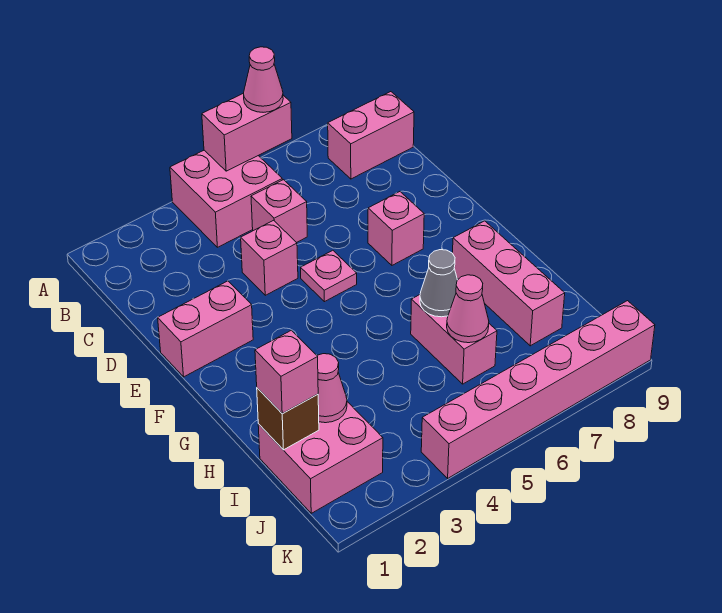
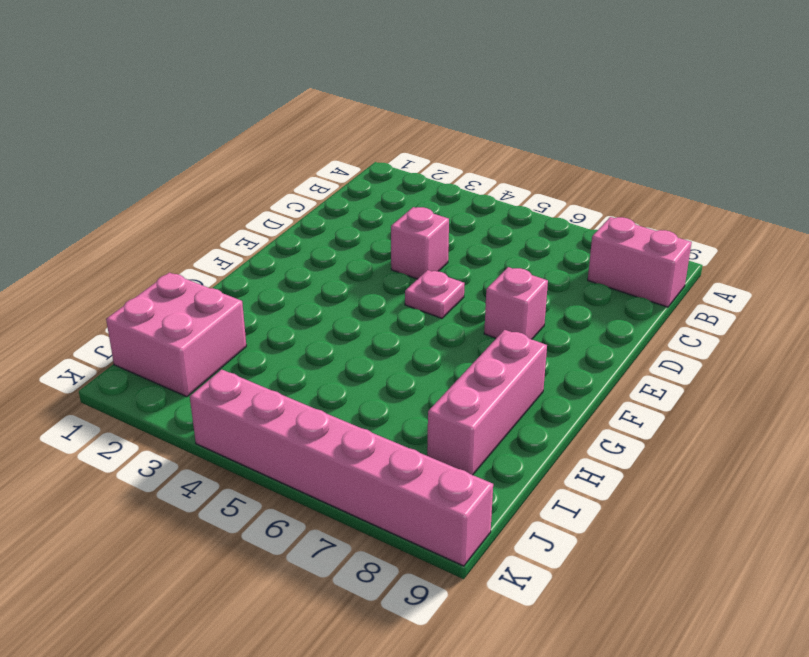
none -> pink brick A4:B5 level 1
none -> pink brick C5 level 1
none -> pink brick E1:E2 level 1

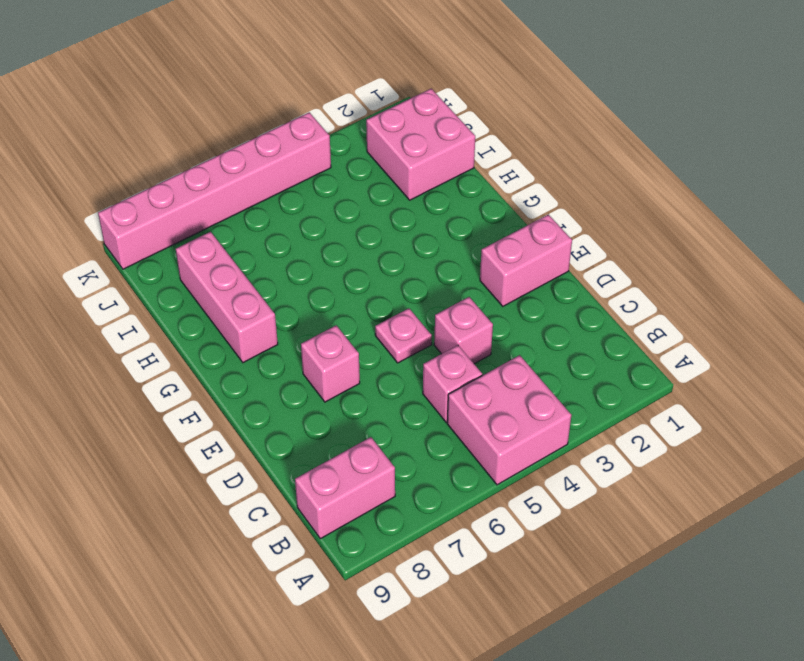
none -> pink brick H6:I6 level 1
none -> pink brick A5:A6 level 2
none -> grey cone H6 level 2

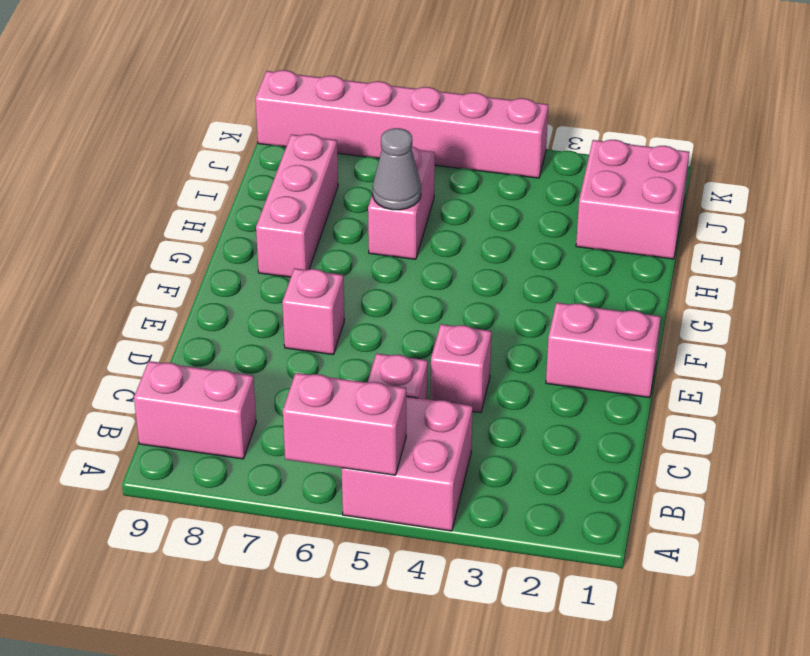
none -> pink plate E5 level 1
none -> brown brick I1 level 2
none -> pink cone I2 level 2

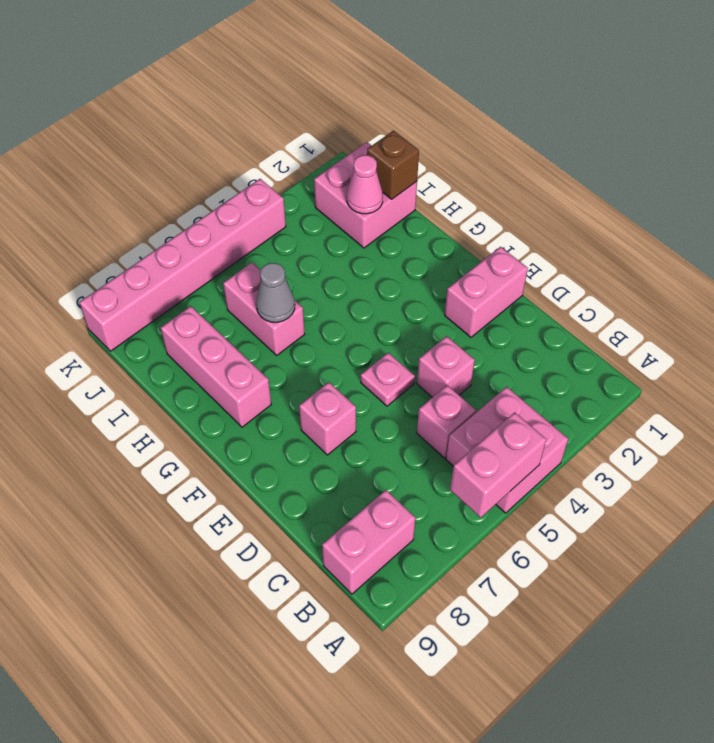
none -> pink cone I6 level 2
none -> pink cone A6 level 3
none -> pink brick I1 level 3

